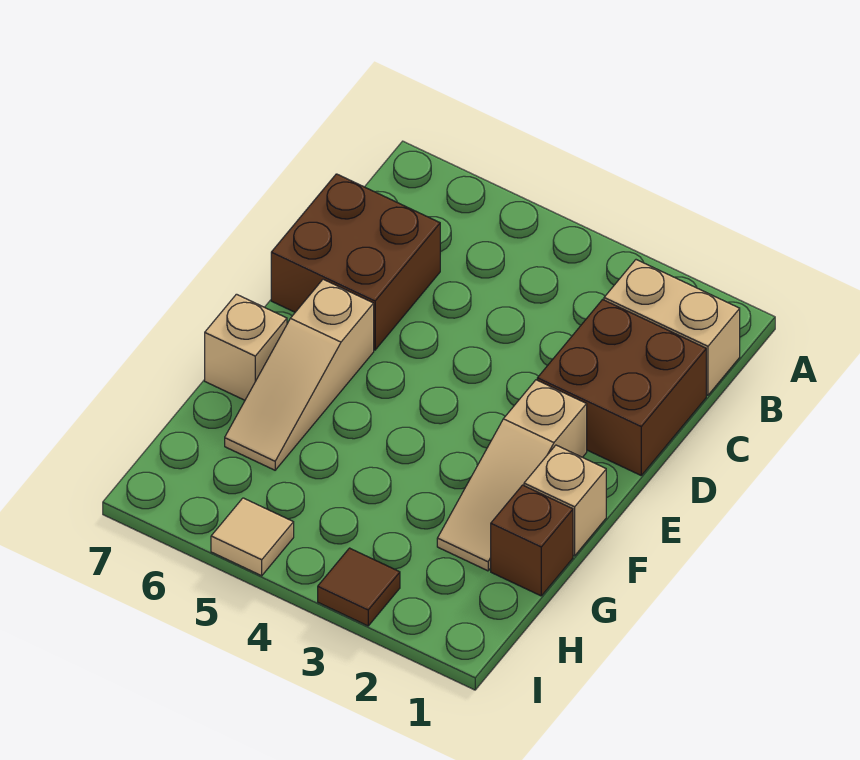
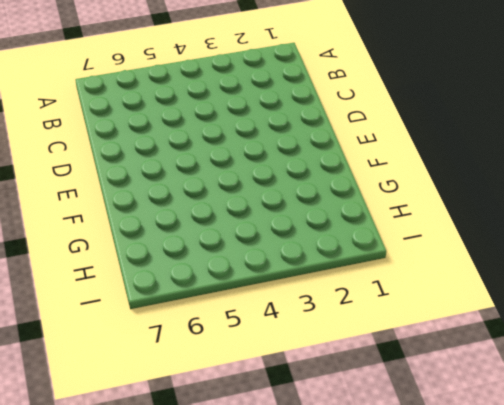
none -> tan brick B1:B2 level 1
none -> brown brick C1:D2 level 1

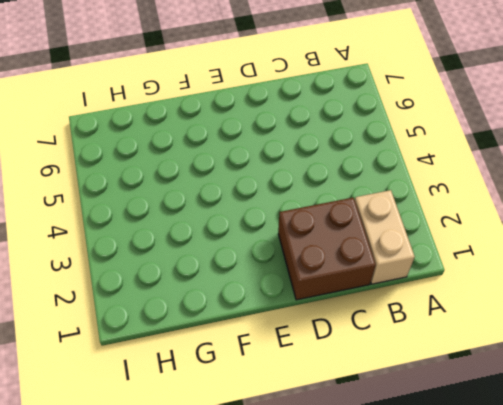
none -> brown brick C6:D7 level 1
none -> tan slope E2:G2 level 1 top E

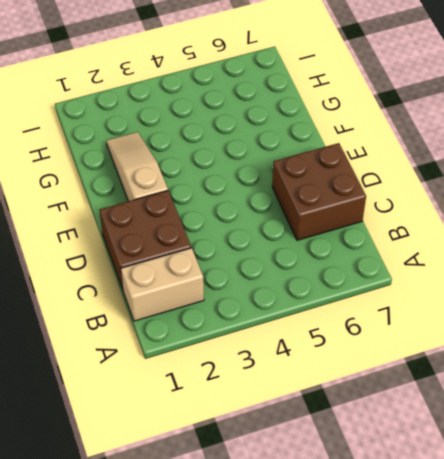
none -> tan slope E6:G6 level 1 top E
none -> tan brick F1 level 1

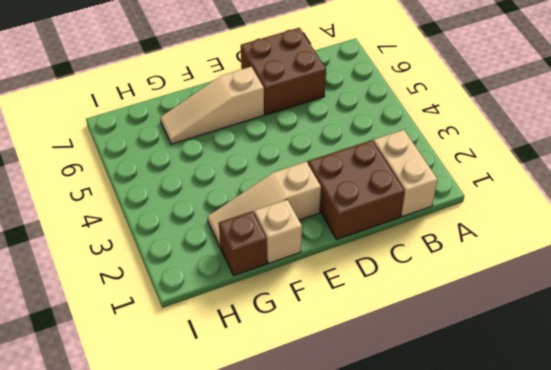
none -> tan brick F7 level 1
none -> brown tile I3 level 1

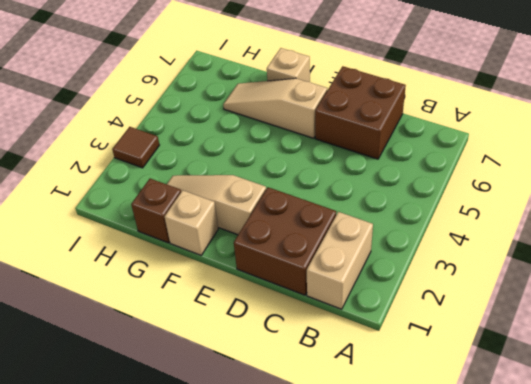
none -> tan tile I5 level 1

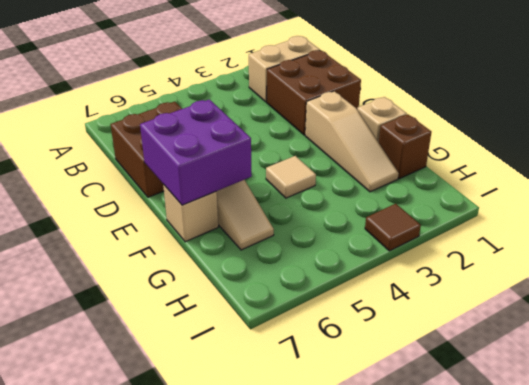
purple brick E6:F7 level 2 -> none
tan tile F4 level 1 -> tan tile I5 level 1

